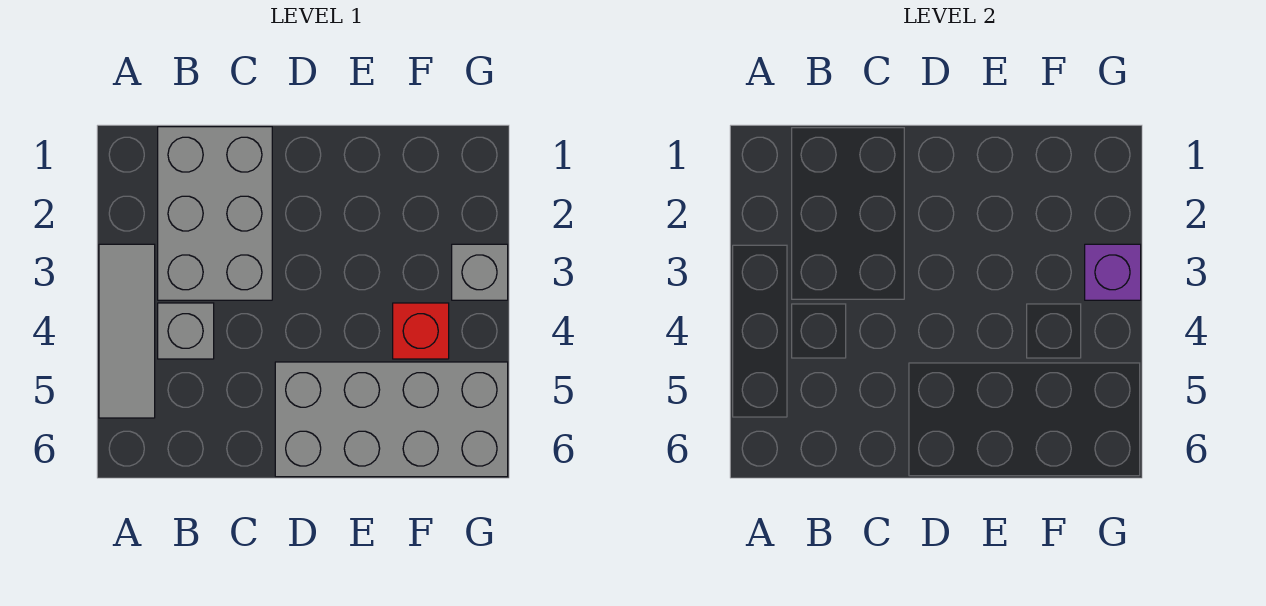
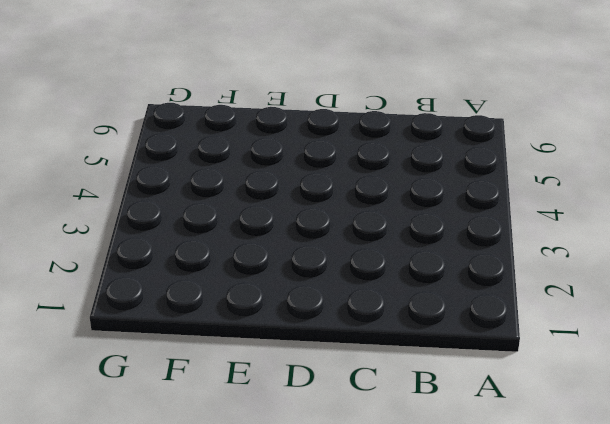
none -> grey tile A3:A5 level 1
none -> grey brick B1:C3 level 1

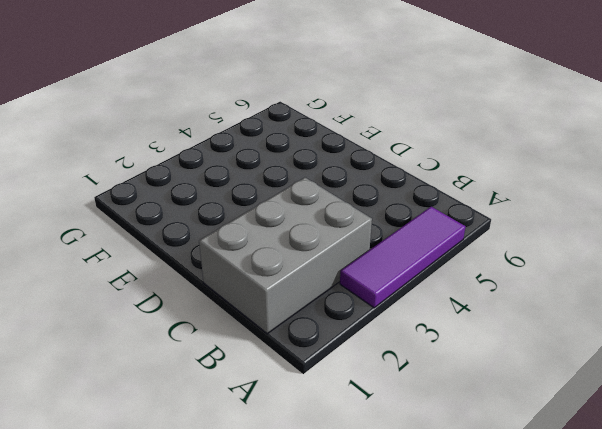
purple tile A3:A5 level 1 -> grey tile A3:A5 level 1
none -> grey brick B4 level 1
none -> grey brick D5:G6 level 1

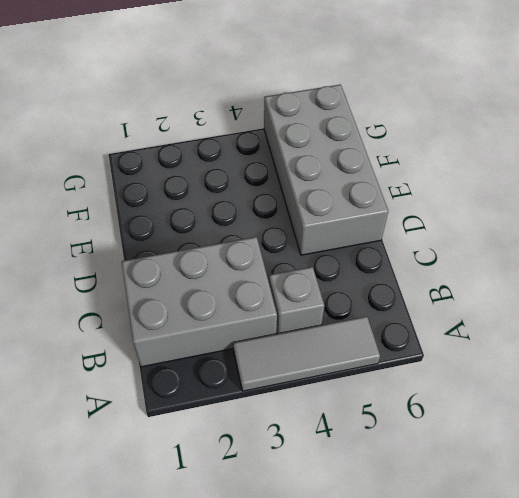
none -> red brick F4 level 1
none -> grey brick G3 level 1

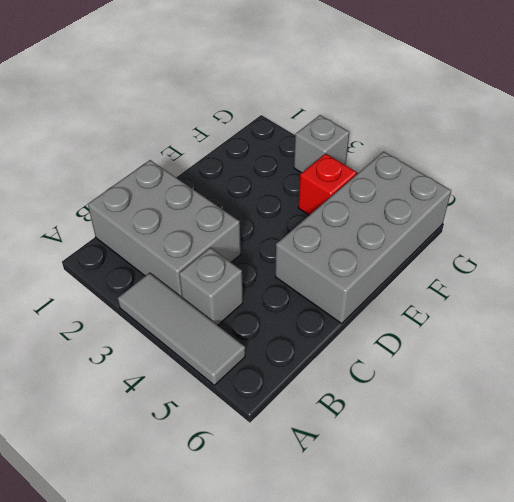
none -> purple brick G3 level 2

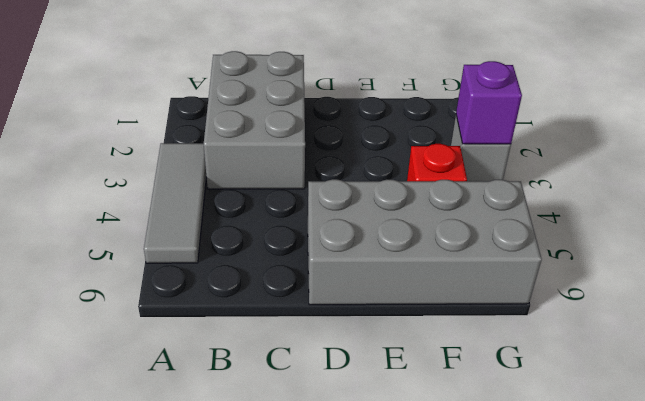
none -> grey brick B4 level 1

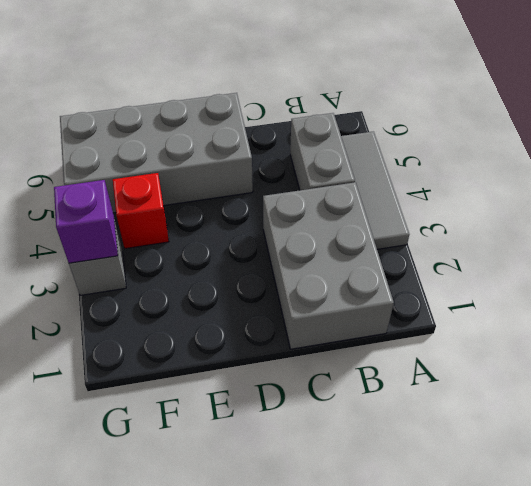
grey brick B4:B5 level 1 -> grey brick B4 level 1

